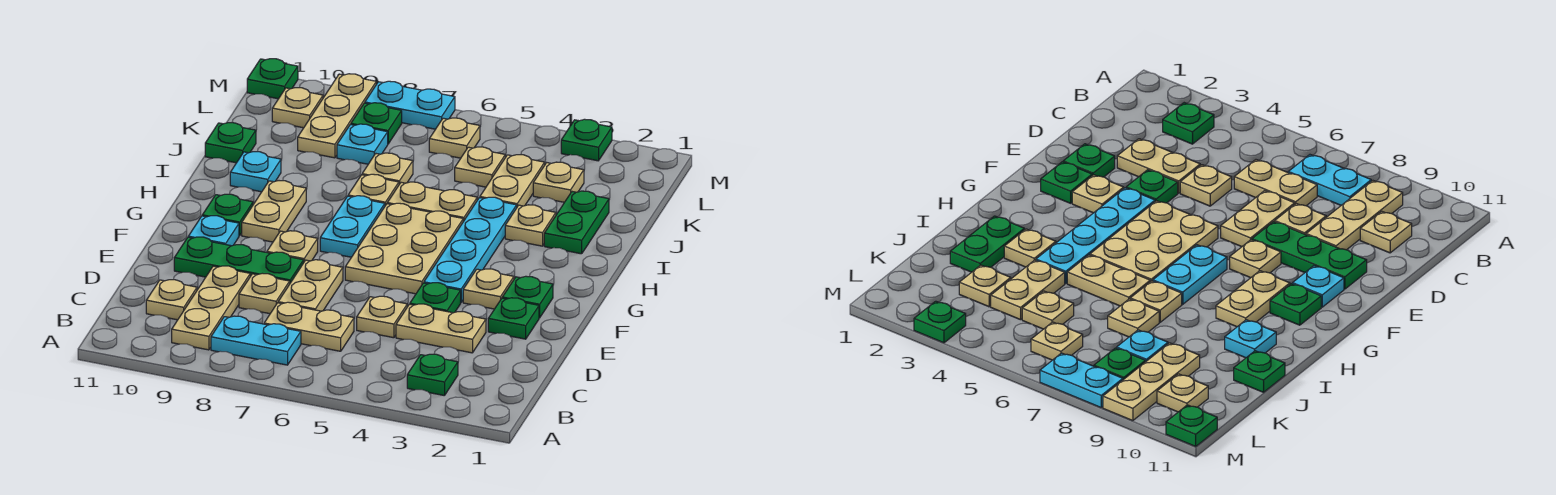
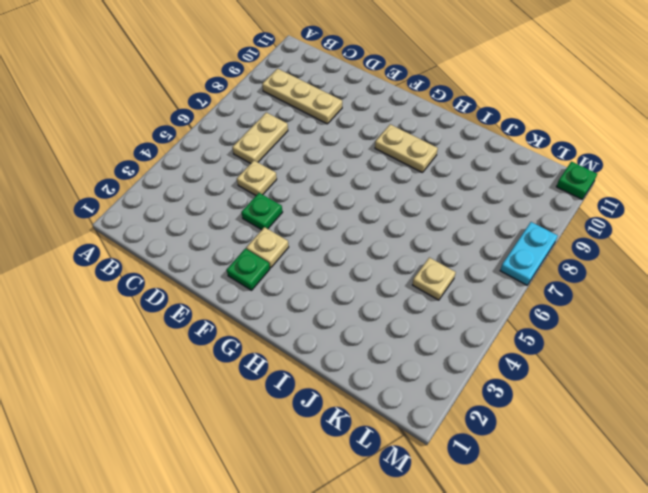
none -> green plate B3 level 1
none -> cyan plate B7:B8 level 1
none -> tan plate C10 level 1
none -> tan plate D3:D4 level 1

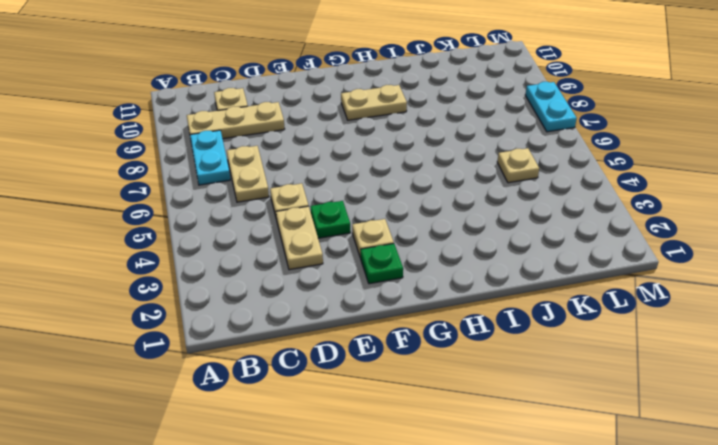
none -> green plate B3 level 1
none -> tan plate D7:E7 level 1
none -> tan plate D8 level 1
none -> green plate E2 level 1

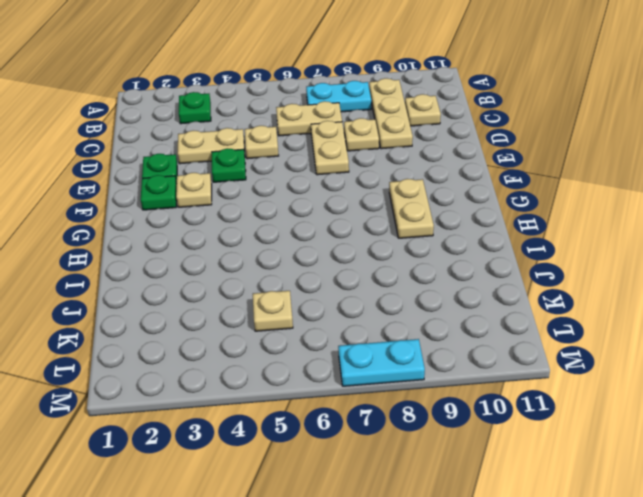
none -> green plate E8:E10 level 1
none -> cyan plate F4:I4 level 1
none -> tan plate F5:H6 level 1
none -> tan plate F8 level 1

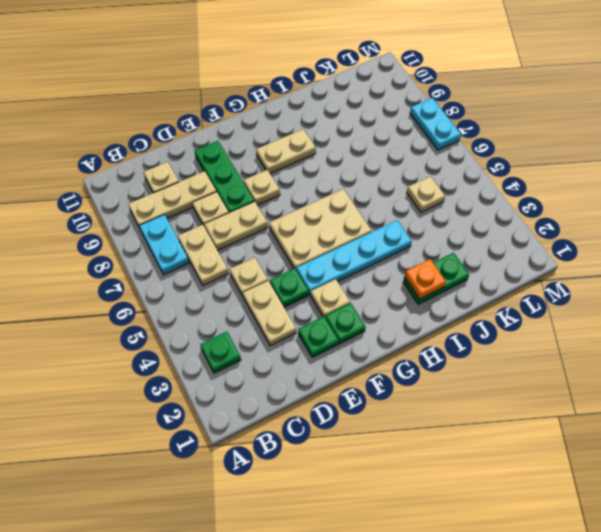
orange plate I2 level 2 -> none
none -> cyan plate F10 level 1
none -> cyan plate G7:H7 level 1
none -> green plate G10 level 1
none -> tan plate I3 level 1

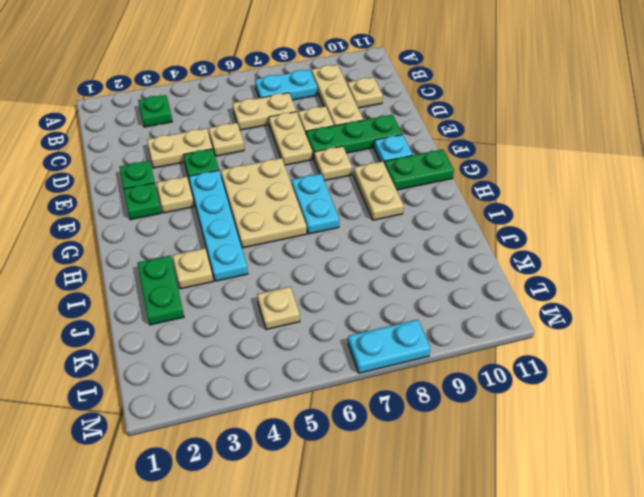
green plate G10:G11 level 1 -> green plate G10 level 1
none -> tan plate I5:I6 level 1
none -> tan plate I7 level 1
none -> cyan plate I10 level 1
none -> tan plate J4:K4 level 1

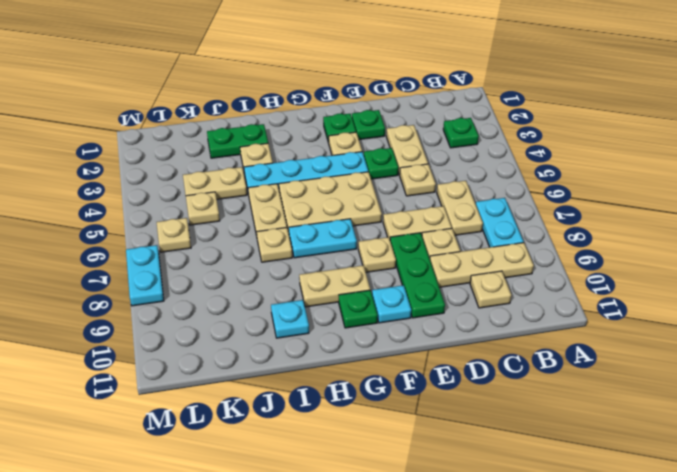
none -> tan plate J7 level 1
none -> green plate J11 level 1
none -> tan plate K3 level 1
none -> cyan plate K8 level 1

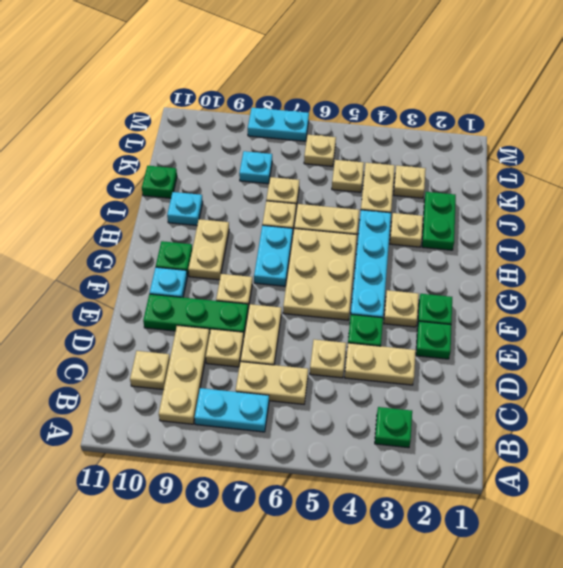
none -> tan plate K9:M9 level 1
none -> green plate L8 level 1
none -> tan plate L10 level 1
none -> green plate M3 level 1

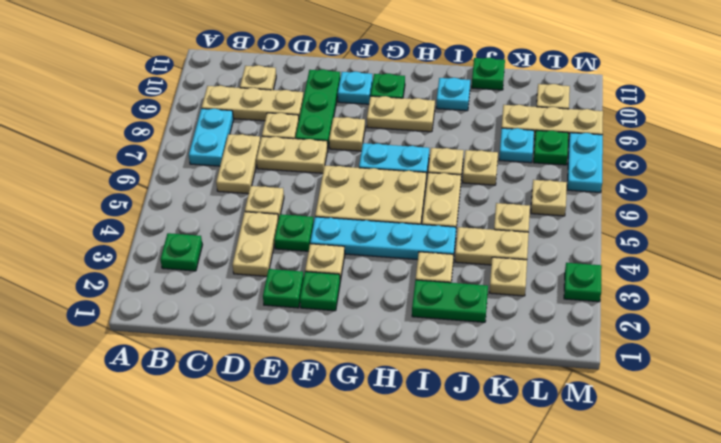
none -> green plate M11 level 1

